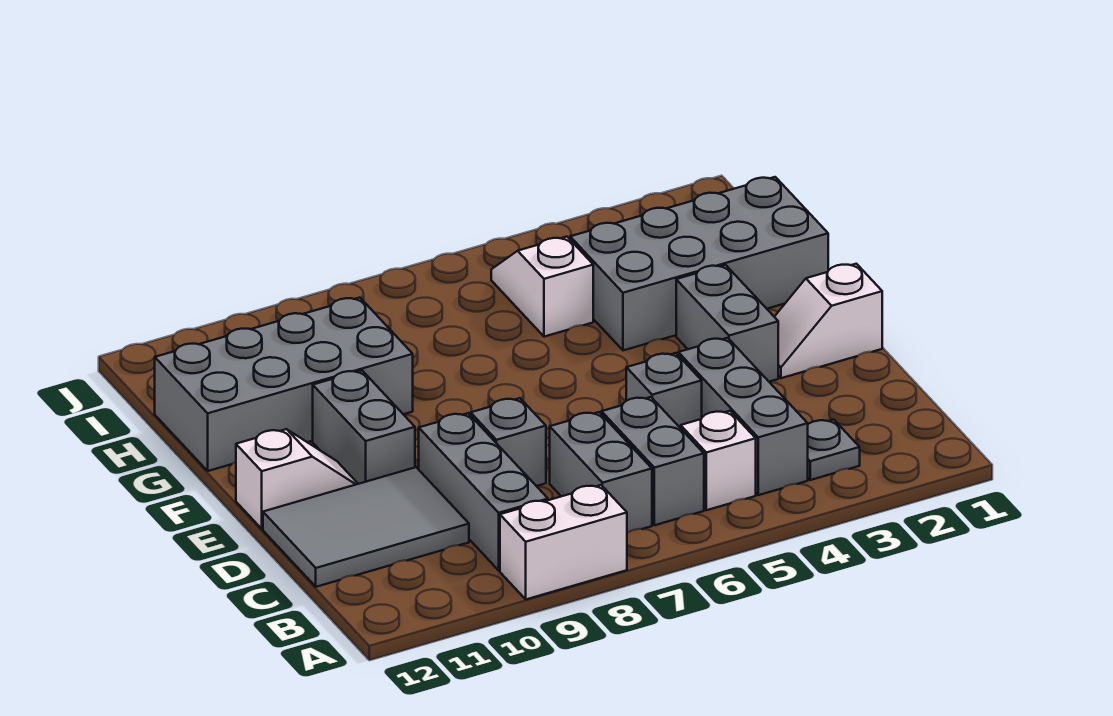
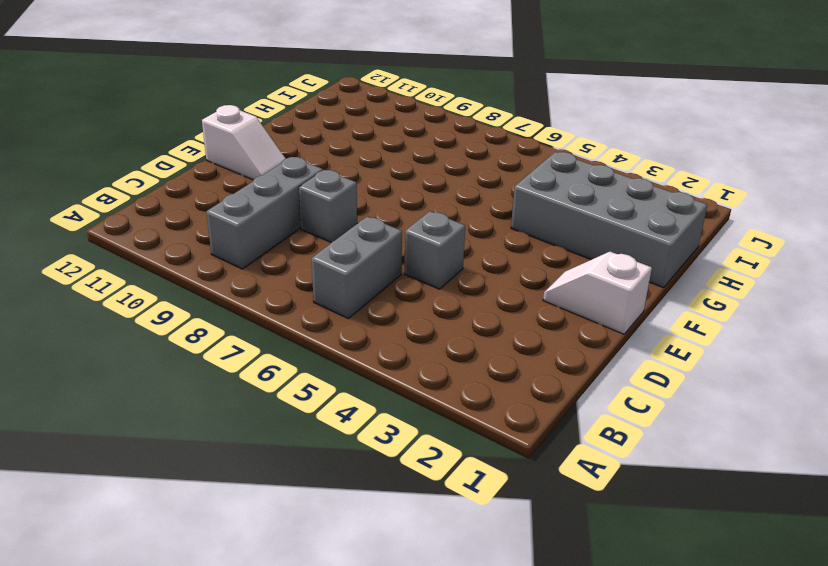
none -> white brick A8:A9 level 1
none -> grey plate B3 level 1
none -> grey brick B4:D4 level 1

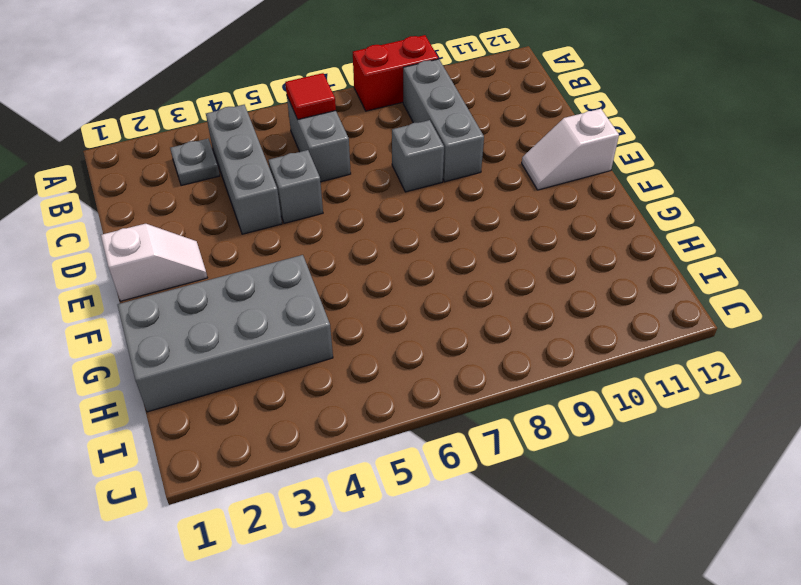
red brick A8:A9 level 1 -> white brick A8:A9 level 1
red tile B6 level 2 -> none
none -> white brick B5 level 1
none -> grey brick B7:C7 level 1
none -> grey tile C10:D12 level 1

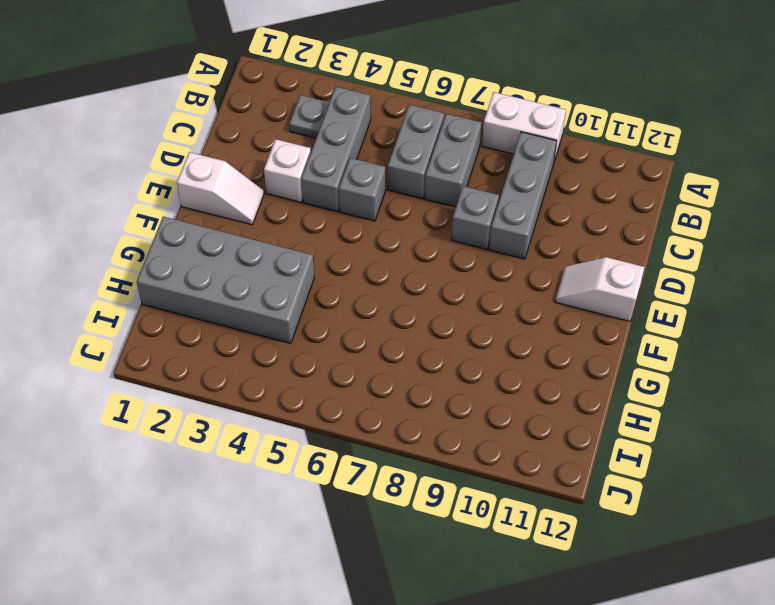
white brick D3 level 1 -> white brick B5 level 1
none -> grey tile C10:D12 level 1
none -> grey brick E3:F3 level 1
none -> grey brick E10:F10 level 1

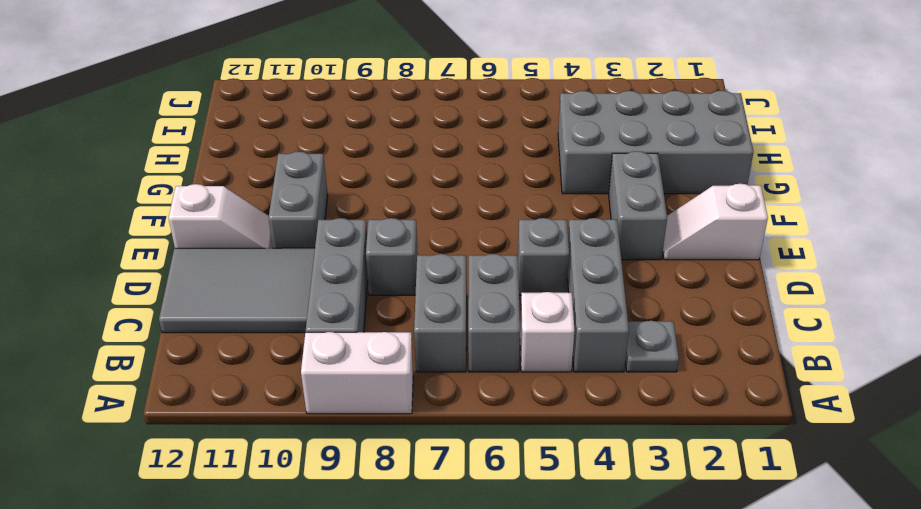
none -> grey brick G9:H12 level 1
none -> white slope H5:I5 level 1 top H

